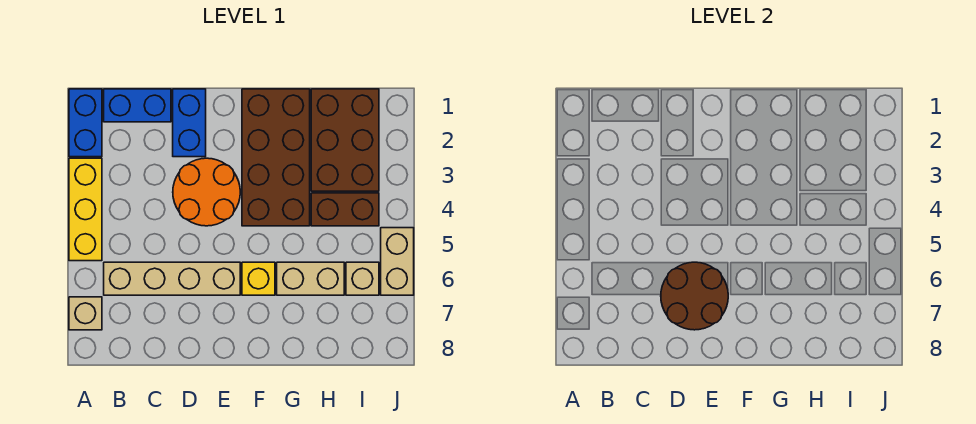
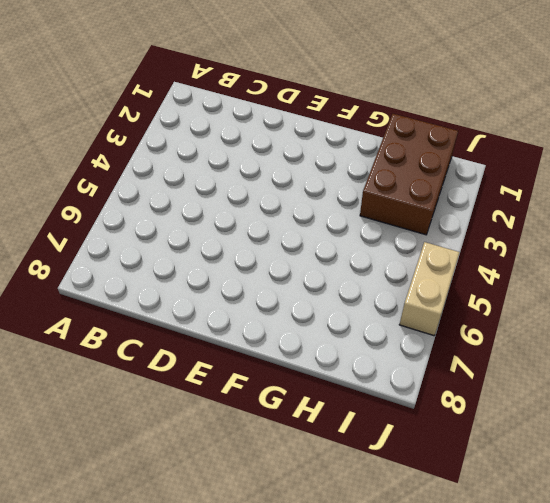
none -> blue brick A1:A2 level 1
none -> yellow brick A3:A5 level 1
none -> tan brick A7 level 1

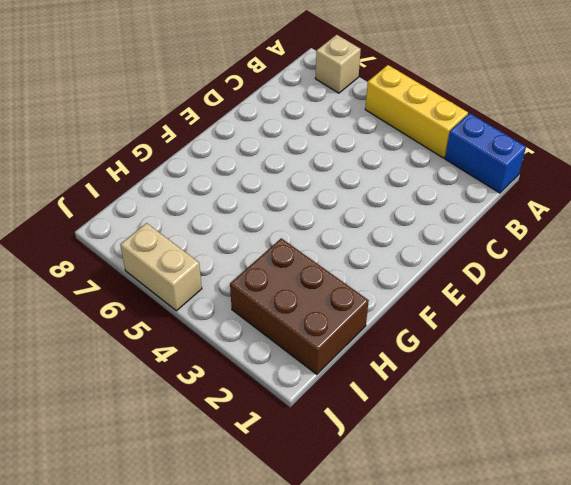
none -> blue brick B1:C1 level 1
none -> tan brick B6:E6 level 1
none -> blue brick D1:D2 level 1

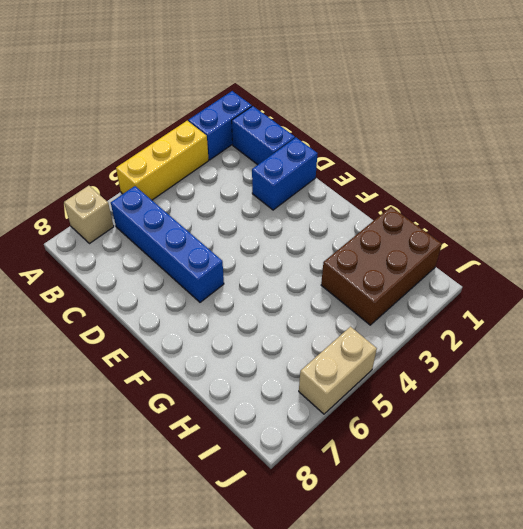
blue brick B6:E6 level 1 -> tan brick B6:E6 level 1
none -> orange round brick D3:E4 level 1
none -> brown brick F1:G4 level 1
none -> yellow brick F6 level 1

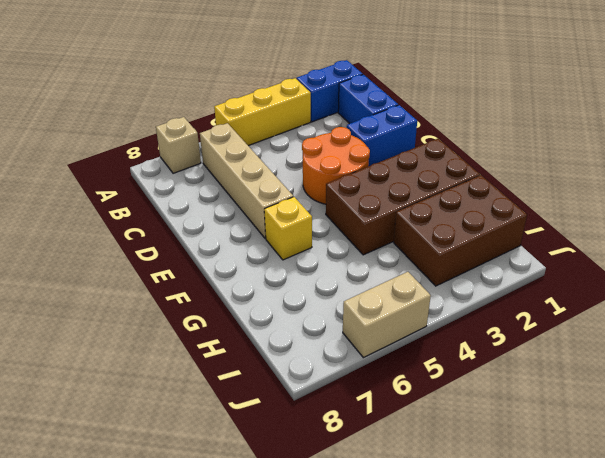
none -> tan brick G6:H6 level 1
none -> brown brick H4:I4 level 1
none -> tan brick I6 level 1

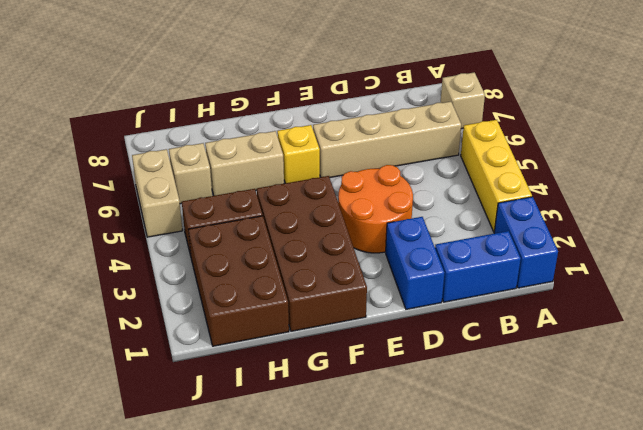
none -> brown round brick D6:E7 level 2

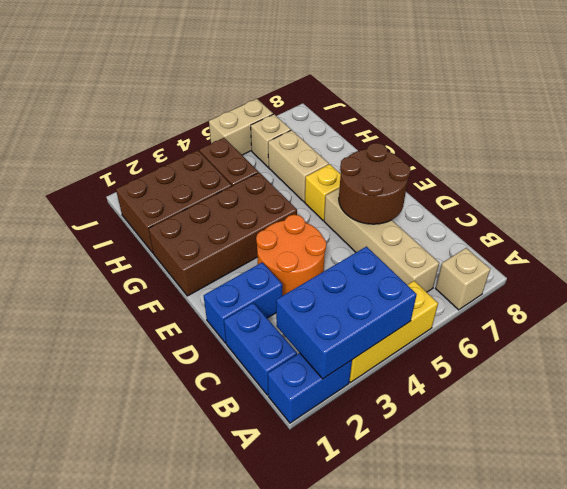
blue brick A2:B4 level 2 -> none

